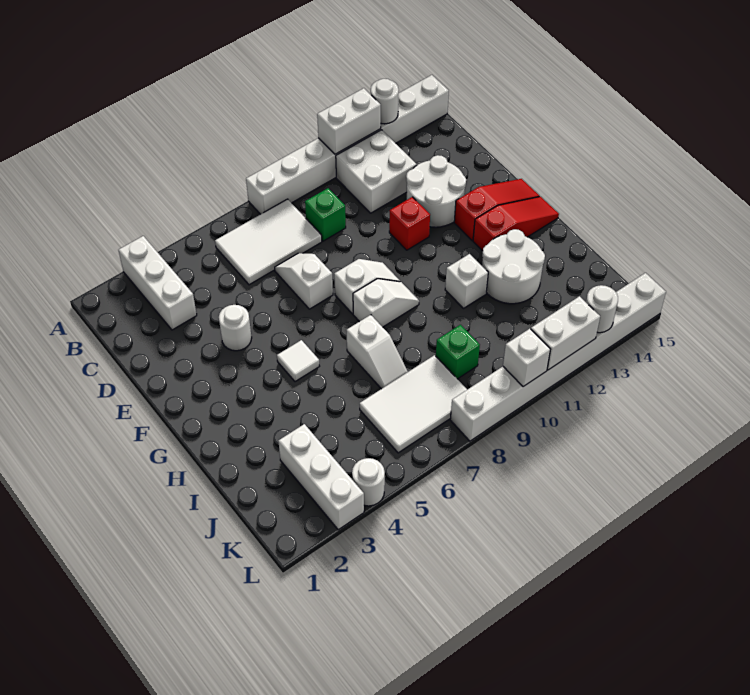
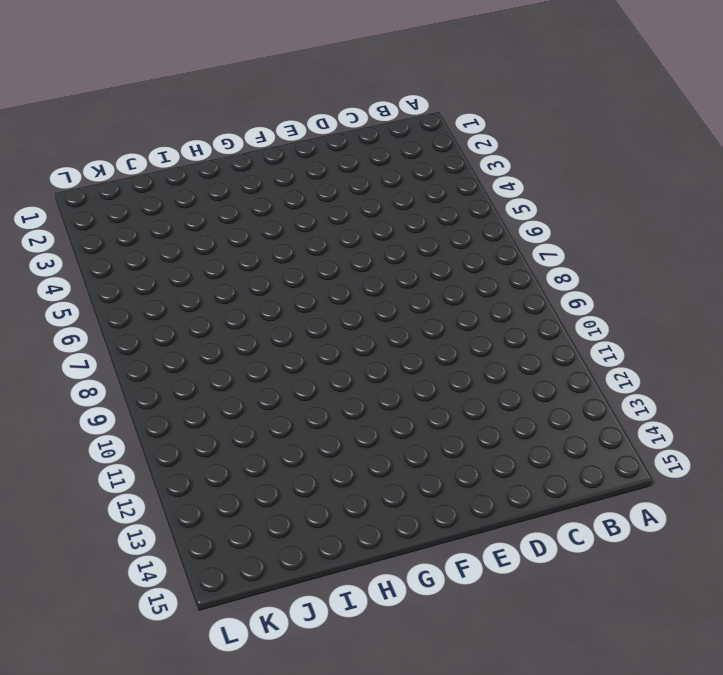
none -> white brick A3:C3 level 1
none -> white brick A8:A15 level 1
none -> white tile B6:C8 level 1

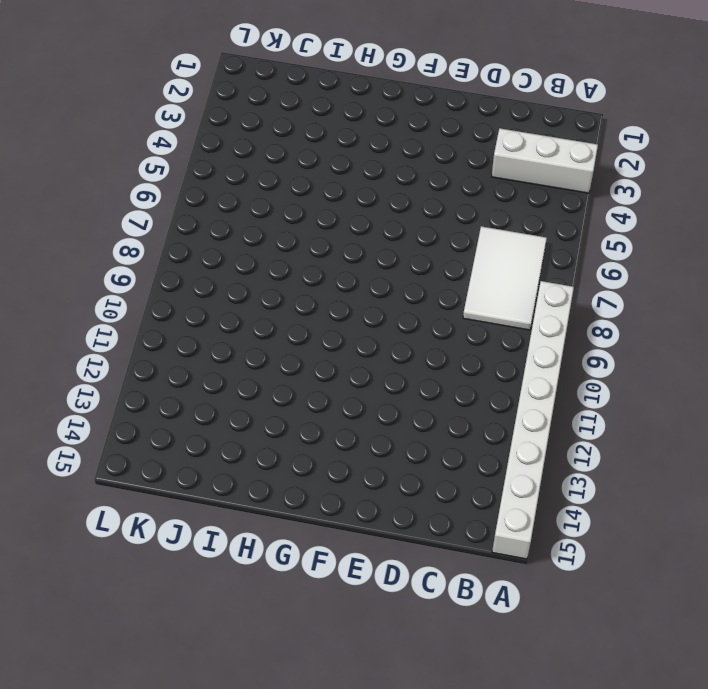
none -> white brick B11:C12 level 1
none -> green brick C9 level 1
none -> white slope D7:E7 level 1 top E

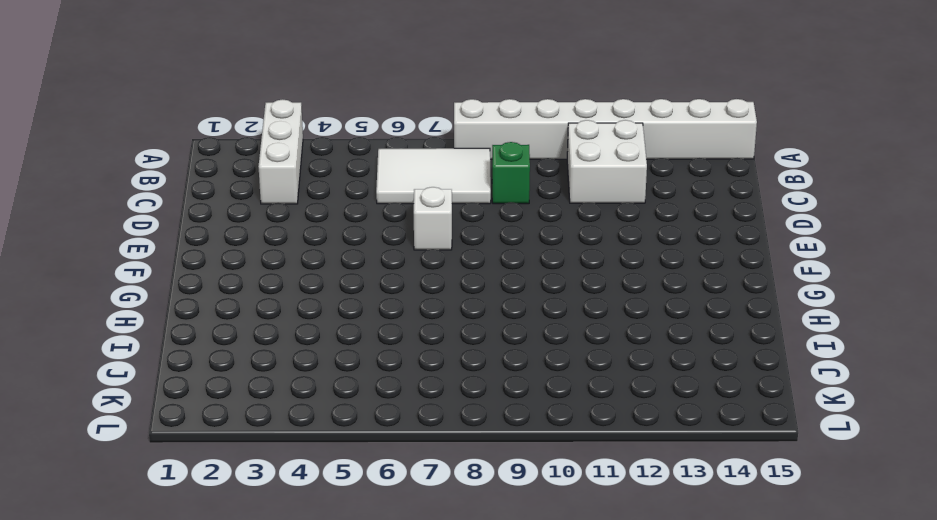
none -> white round brick D12:E13 level 1
none -> white round brick E4 level 1
none -> red brick E11 level 1

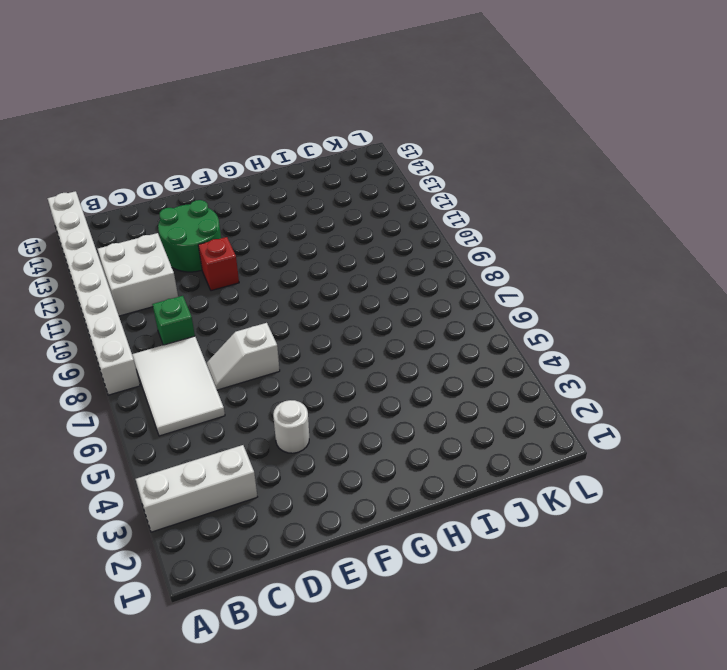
green round brick D12:E13 level 1 -> white round brick D12:E13 level 1
none -> white slope F8:F9 level 1 top 8
none -> red slope F13:F15 level 1 top 13
none -> white tile G5 level 1

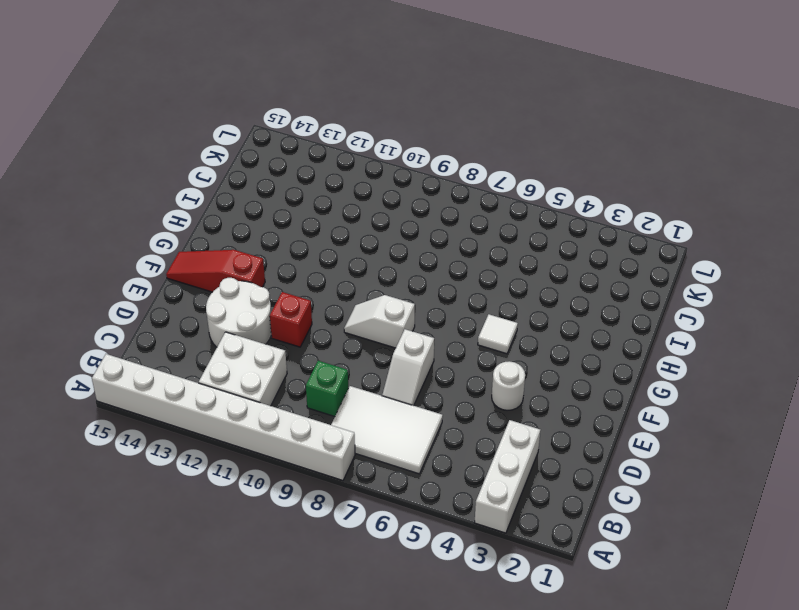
none -> white slope G8:G9 level 1 top 8
none -> red slope G13:G15 level 1 top 13
none -> white slope H7:I7 level 1 top H

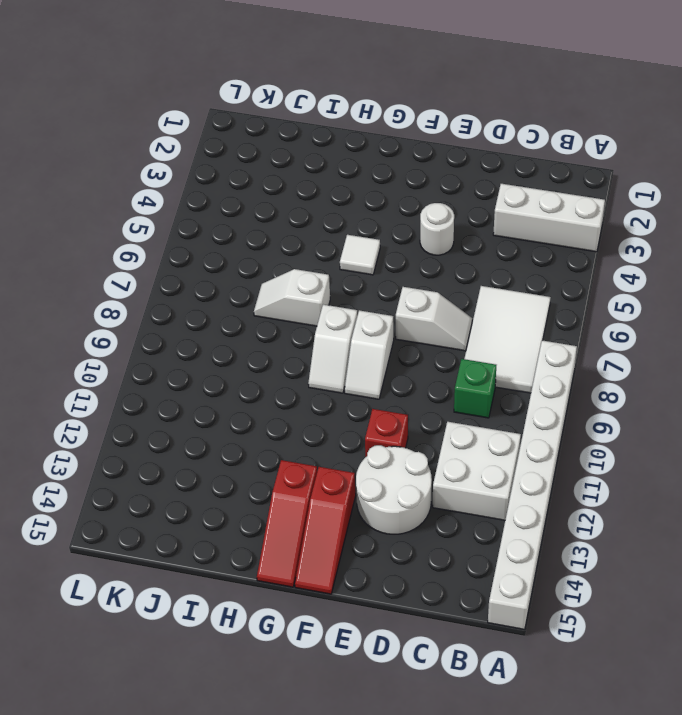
none -> white brick H11 level 1
none -> white round brick H12:I13 level 1
none -> white brick J3:L3 level 1

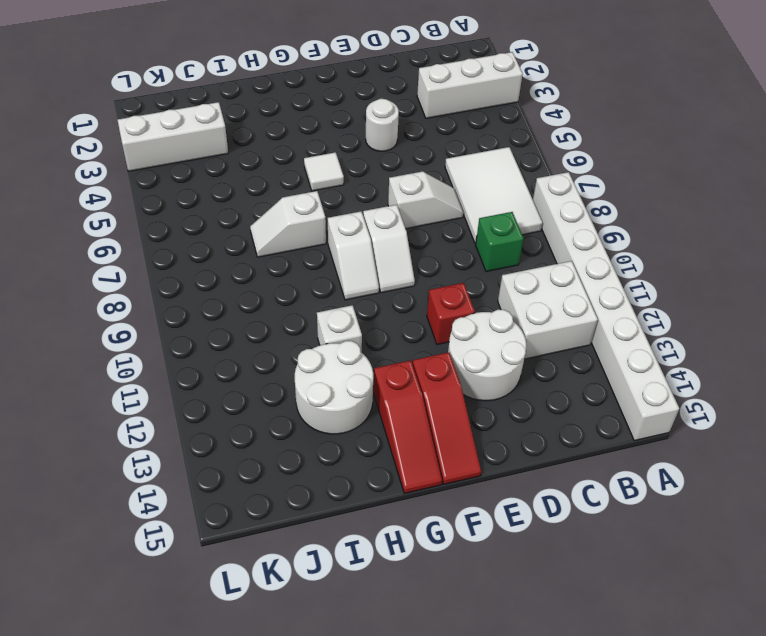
none -> white tile J6:K8 level 1
none -> green brick J9 level 1
none -> white round brick L4 level 1

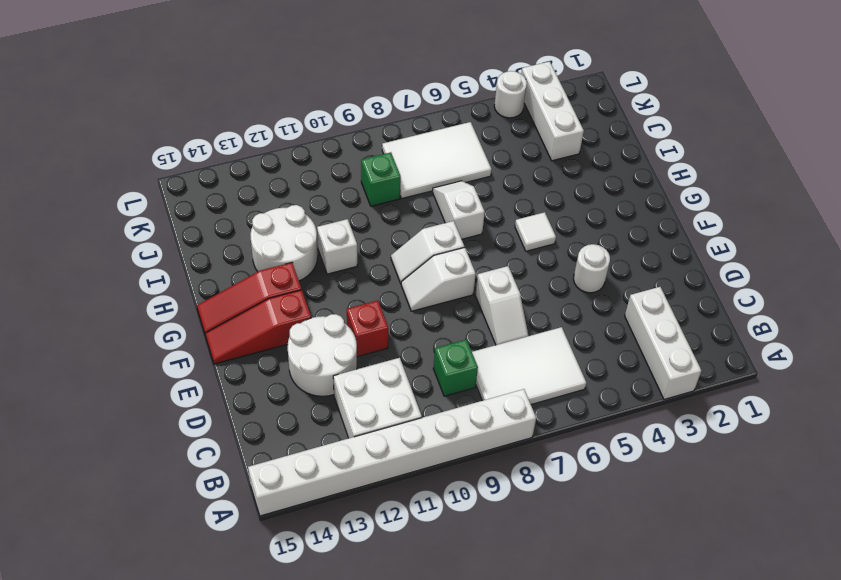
none -> white brick L8:L15 level 1
none -> white brick A11:A12 level 2
none -> white round brick A13 level 2

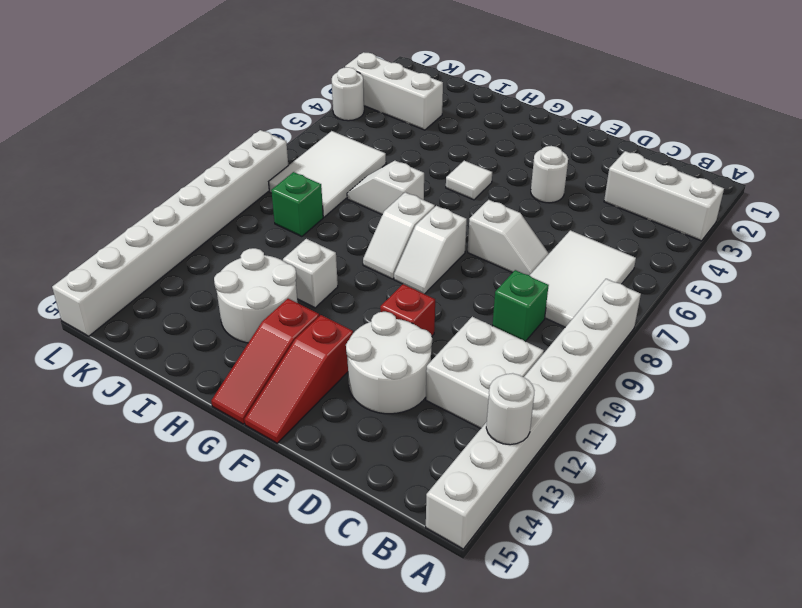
none -> white brick A11:A12 level 2
none -> white brick L10 level 2
none -> white brick L11:L12 level 2

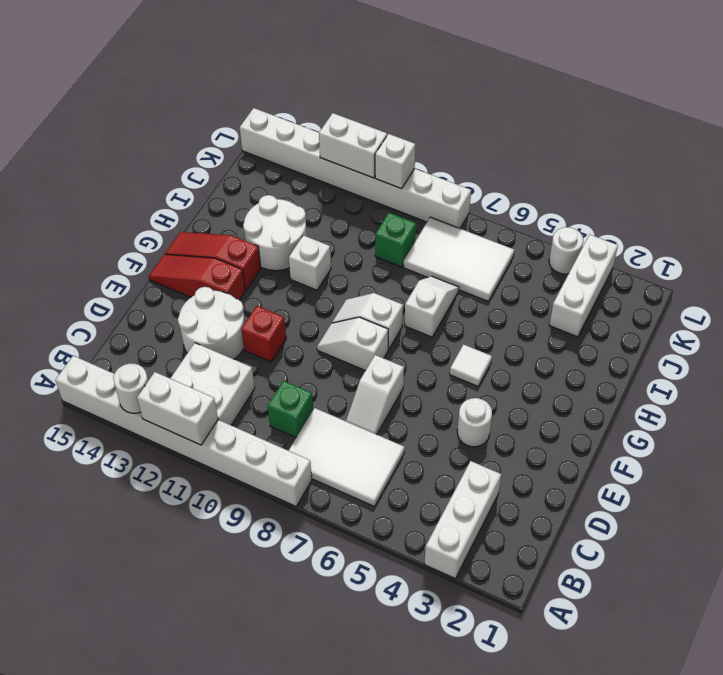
none -> white round brick L13 level 2

